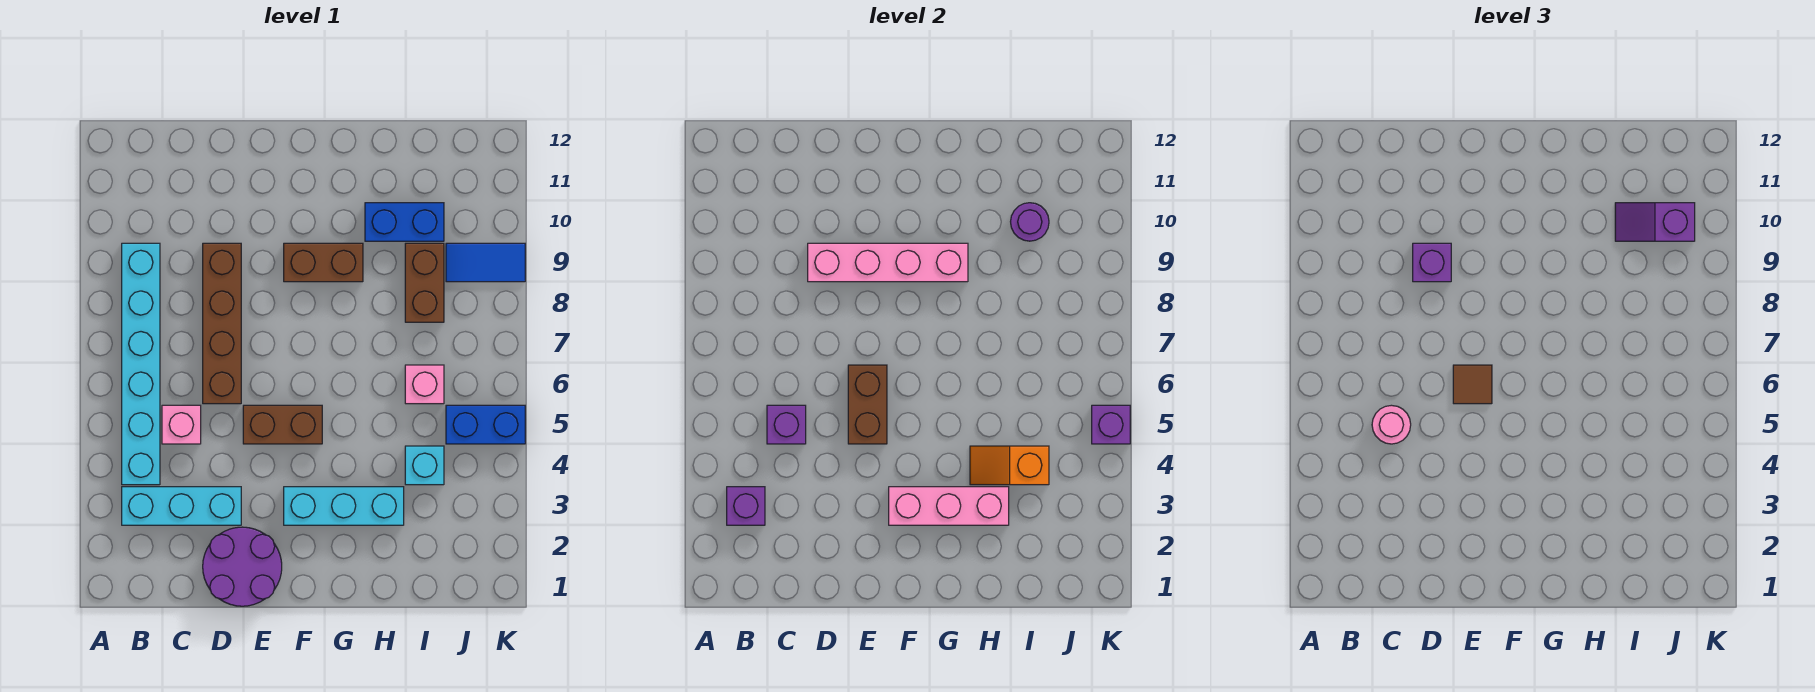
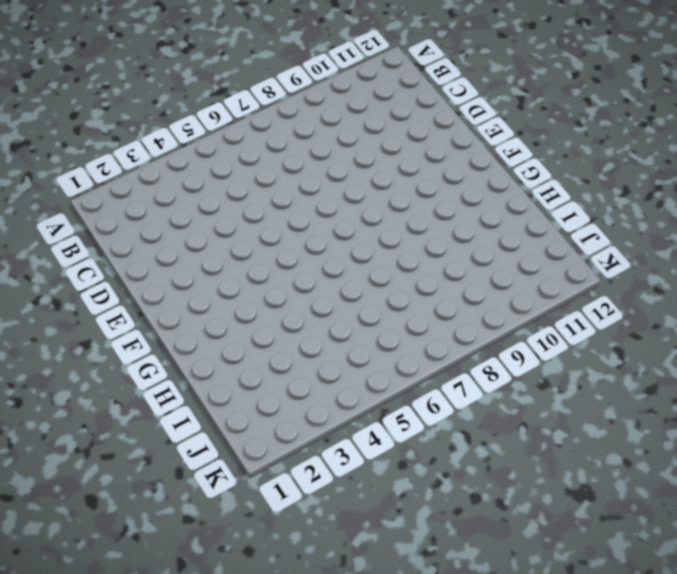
none -> cyan brick B3:D3 level 1
none -> cyan brick B4:B9 level 1
none -> pink brick C5 level 1

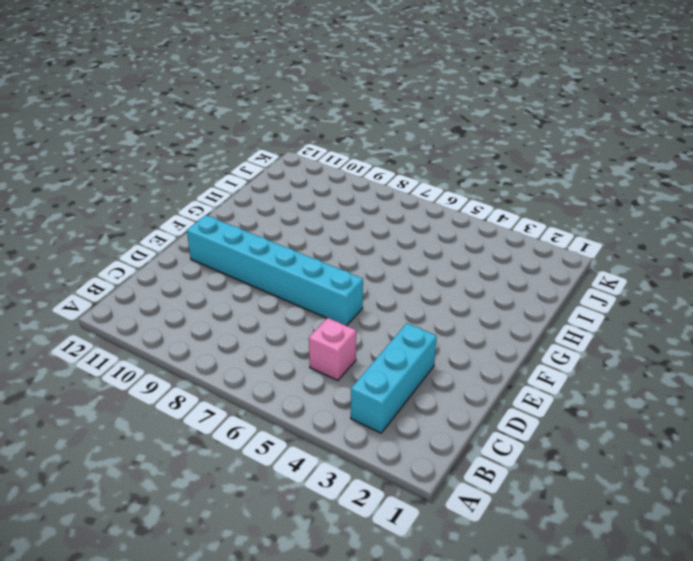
cyan brick E6:E11 level 1 -> cyan brick B4:B9 level 1
none -> purple round brick D1:E2 level 1
none -> brown brick D6:D9 level 1
none -> brown brick E5:F5 level 1

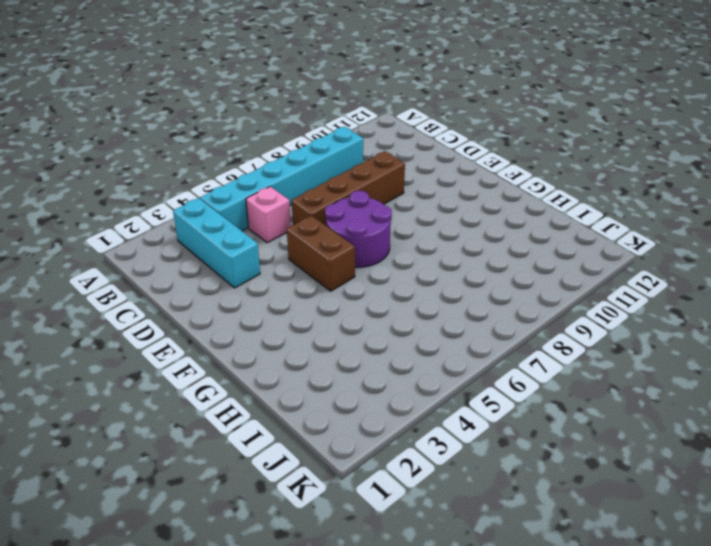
purple round brick E6:F7 level 1 -> purple round brick D1:E2 level 1
none -> cyan brick F3:H3 level 1
none -> brown brick F9:G9 level 1
none -> blue brick H10:I10 level 1

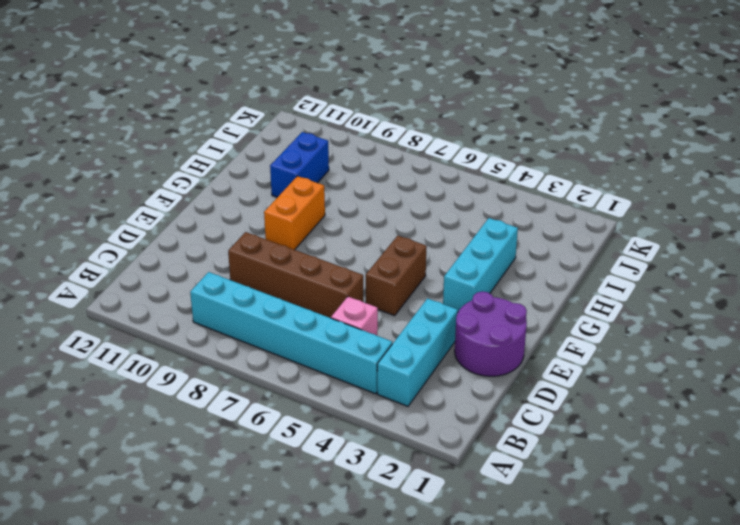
orange brick F9:G9 level 1 -> brown brick F9:G9 level 1
none -> cyan brick I4 level 1
none -> pink brick I6 level 1
none -> brown brick I8:I9 level 1

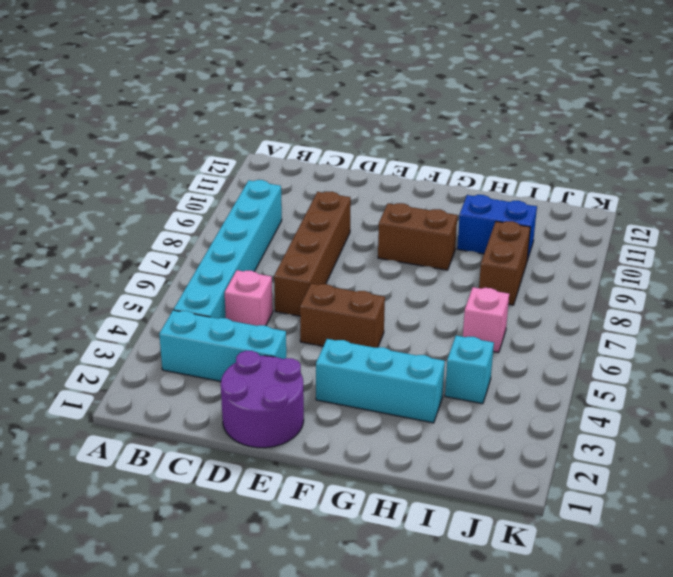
none -> blue brick J5:K5 level 1
none -> blue tile J9:K9 level 1
none -> purple brick B3 level 2

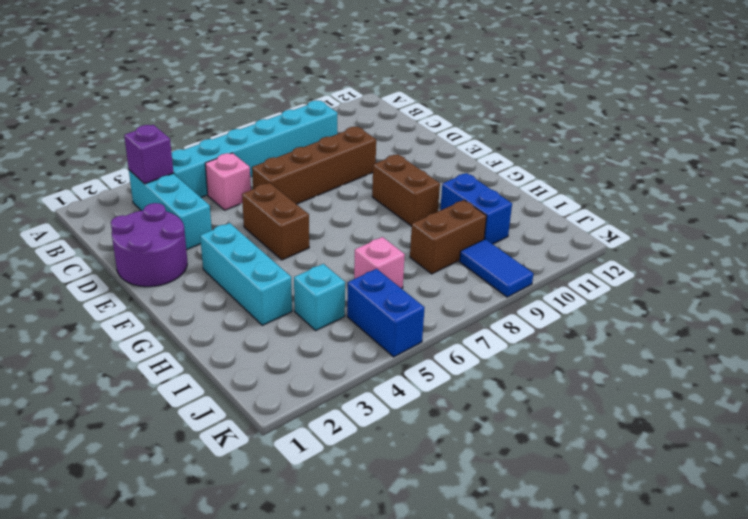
none -> purple brick C5 level 2
none -> pink brick D9:G9 level 2
none -> brown brick E5:E6 level 2

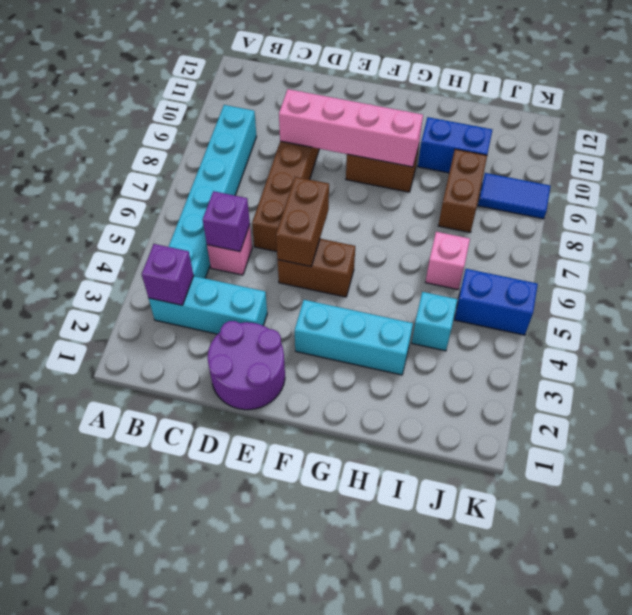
none -> pink brick F3:H3 level 2
none -> orange slope H4:I4 level 2 top I
none -> purple round brick I10 level 2

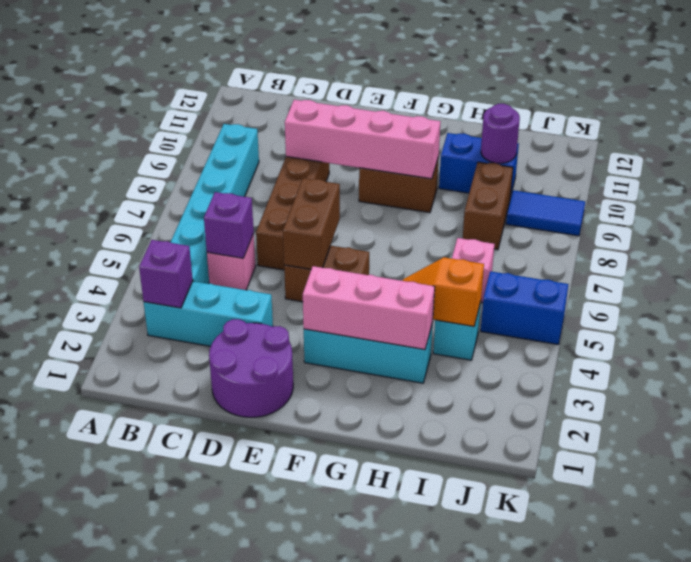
none -> purple brick K5 level 2
none -> pink round brick C5 level 3
none -> purple brick D9 level 3

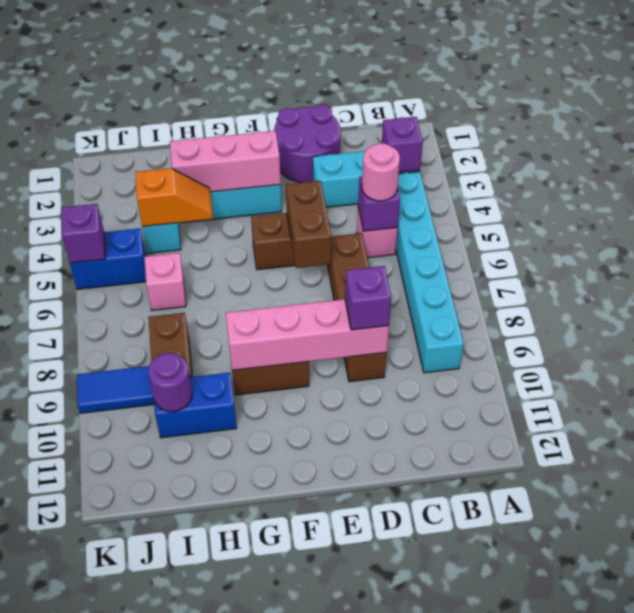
none -> brown tile E6 level 3
none -> purple slope I10:J10 level 3 top J

